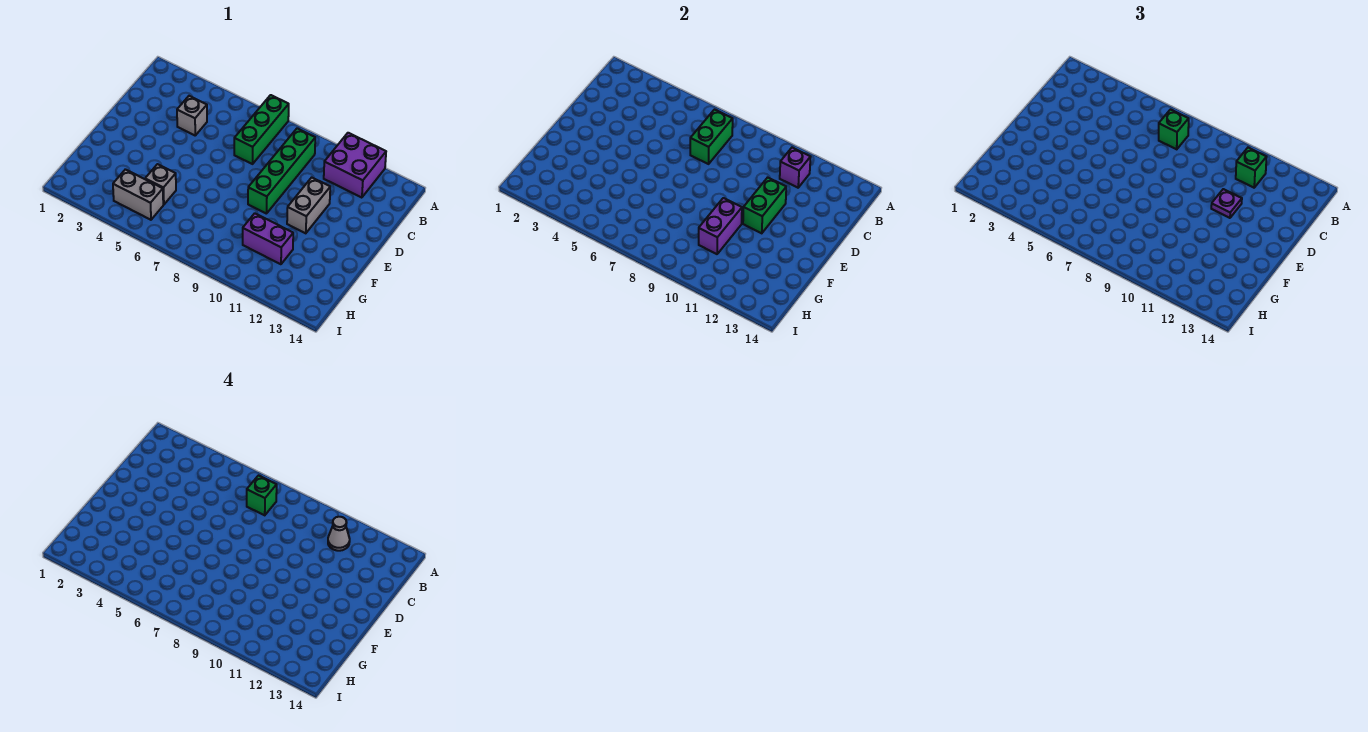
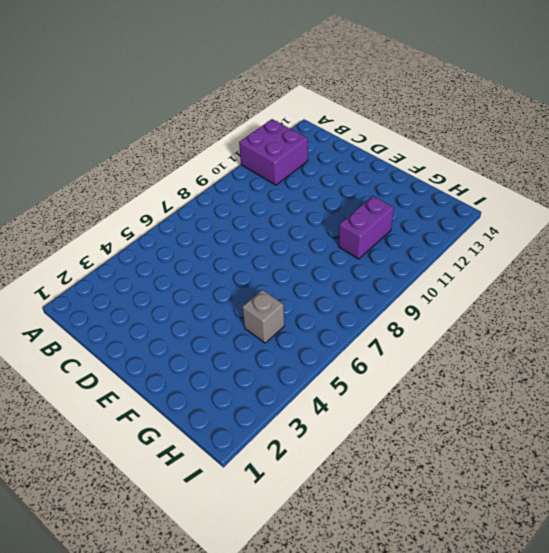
none -> green brick A7:C7 level 1
none -> green brick B9:E9 level 1
none -> grey brick C4 level 1

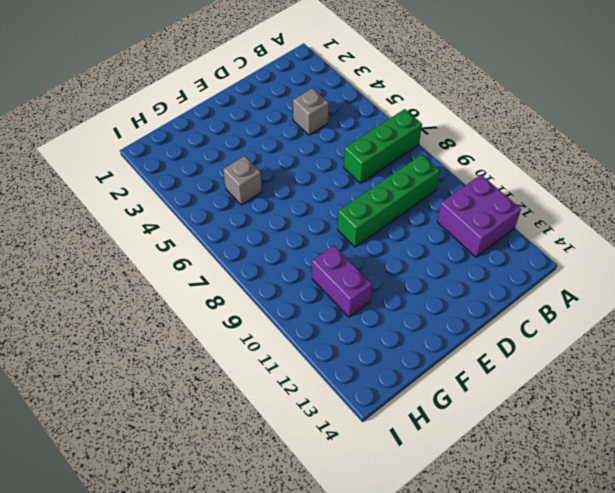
none -> grey brick D11:E11 level 1
none -> grey brick H4:H5 level 1
none -> green brick B7:C7 level 2

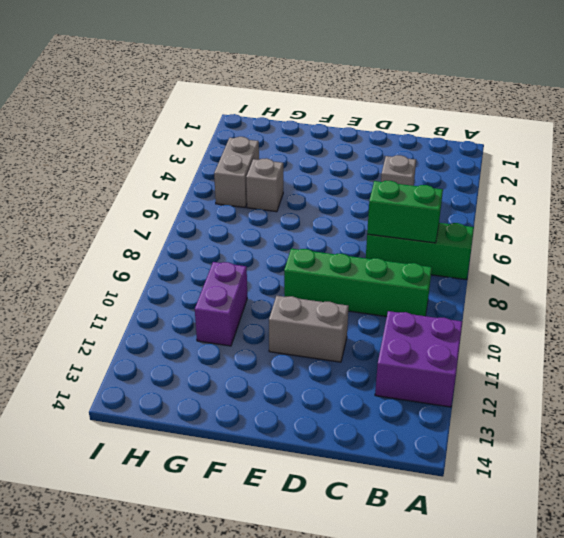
none -> purple brick B11 level 2
none -> green brick D11:E11 level 2
none -> purple brick F10:G10 level 2

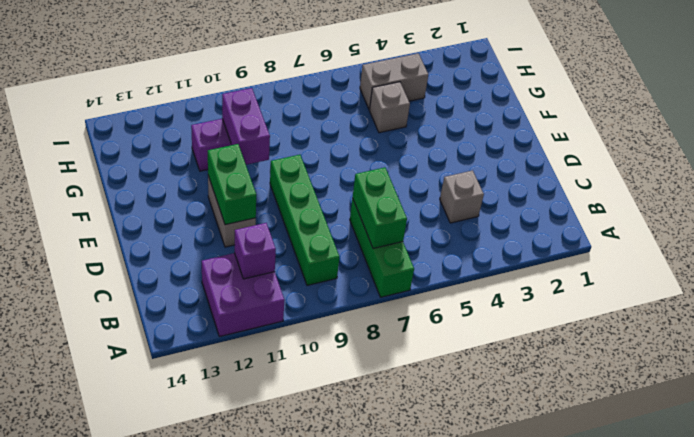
none -> green brick B7 level 3
none -> green brick B11 level 3
none -> purple plate D11 level 3

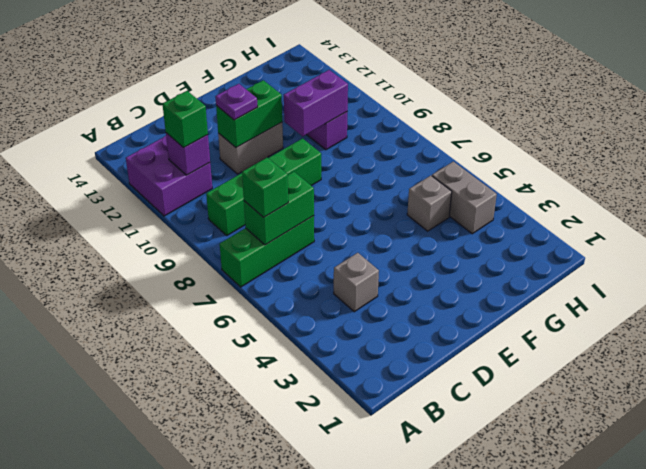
none -> green brick B7 level 4
none -> grey cone B11 level 4

